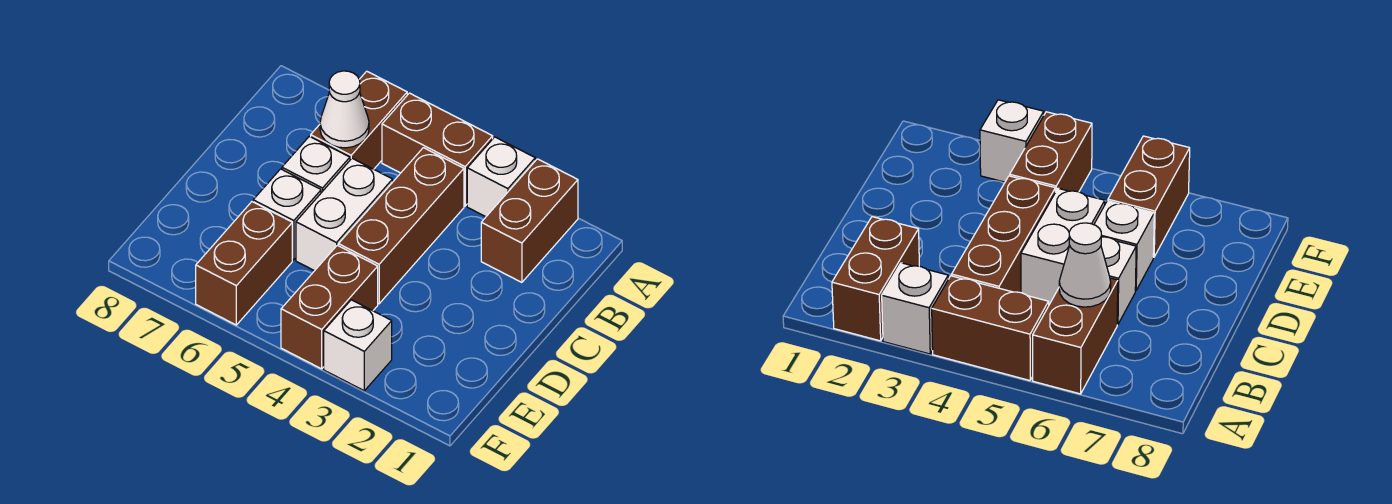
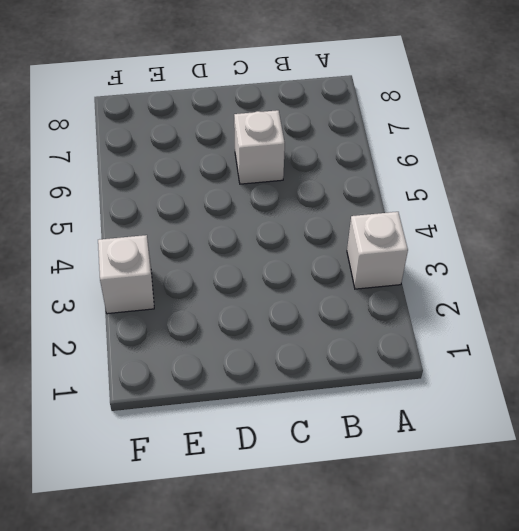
none -> brown brick A2:B2 level 1
none -> brown brick A4:A5 level 1
none -> brown brick A6:B6 level 1

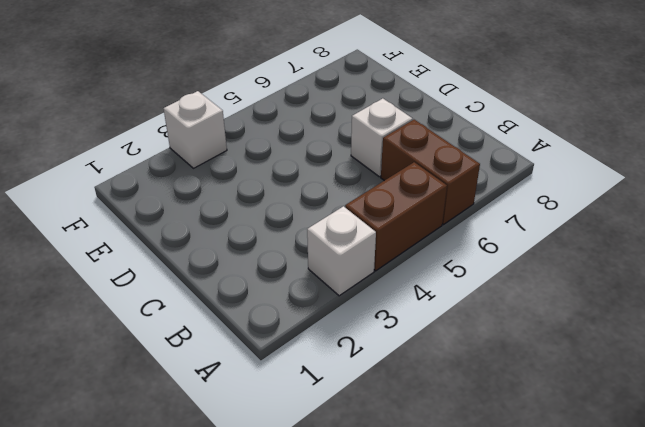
none -> brown brick A2:B2 level 1
none -> brown brick B4:D4 level 1
none -> white brick C5:D5 level 1

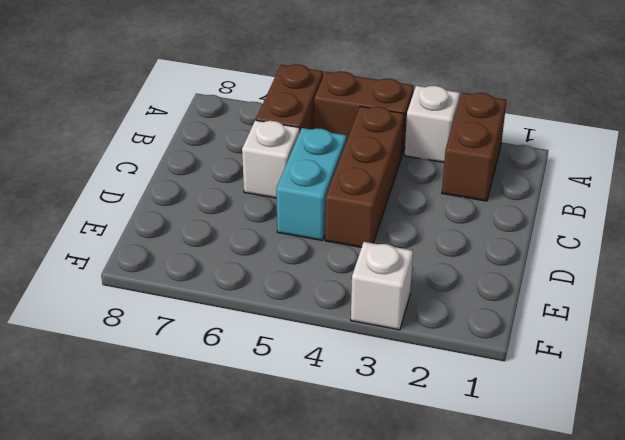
cyan brick C5:D5 level 1 -> white brick C5:D5 level 1
none -> white brick D6 level 1
none -> brown brick E4:F4 level 1
none -> brown brick E6:F6 level 1

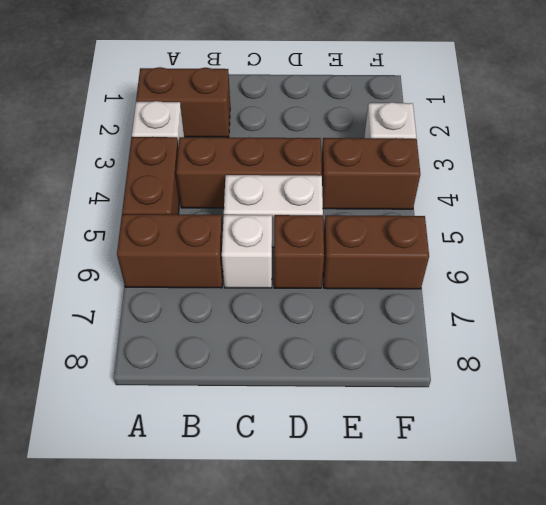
brown brick D6 level 1 -> white brick D6 level 1
none -> white cone B6 level 2

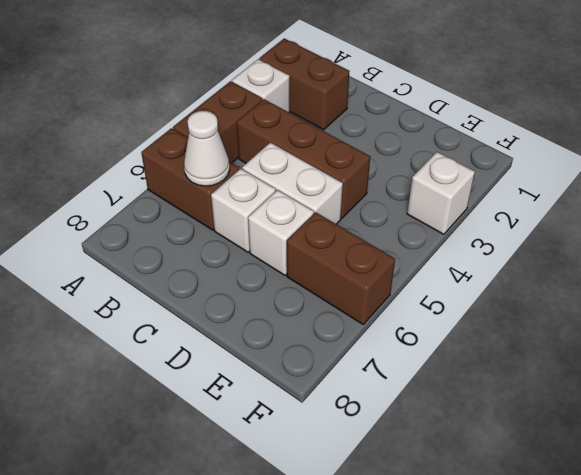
none -> brown brick E4:F4 level 1

